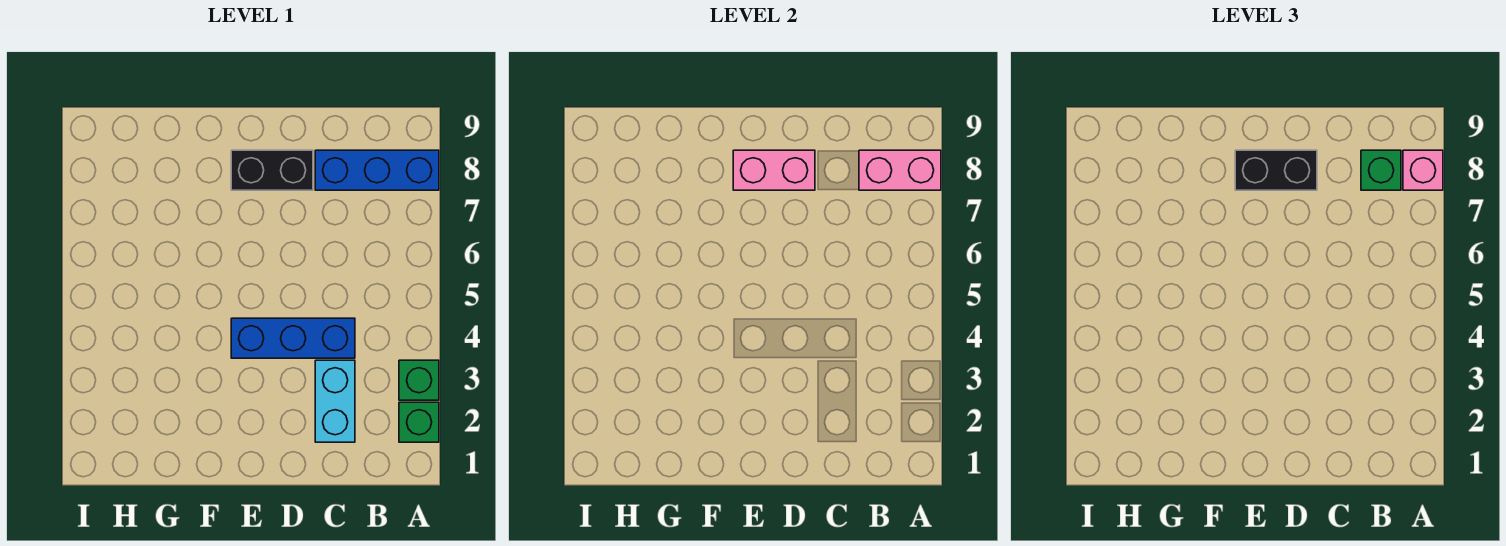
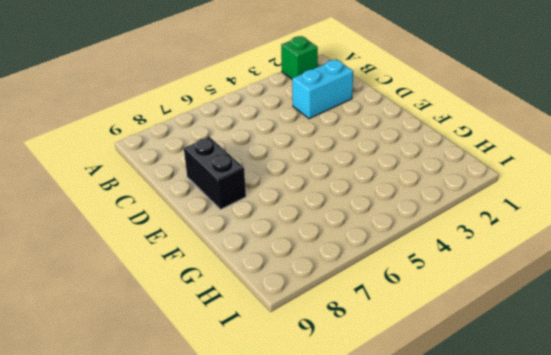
none -> green brick A3 level 1
none -> blue brick A8:C8 level 1

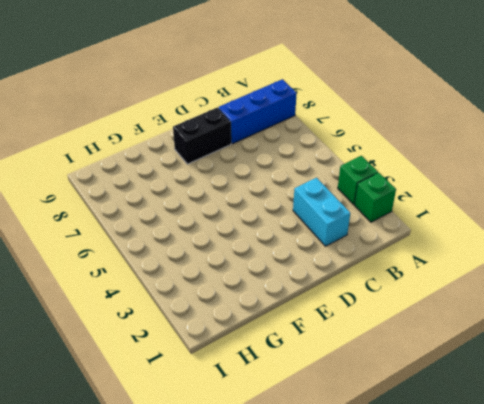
none -> blue brick C4:E4 level 1
none -> pink brick A8:B8 level 2

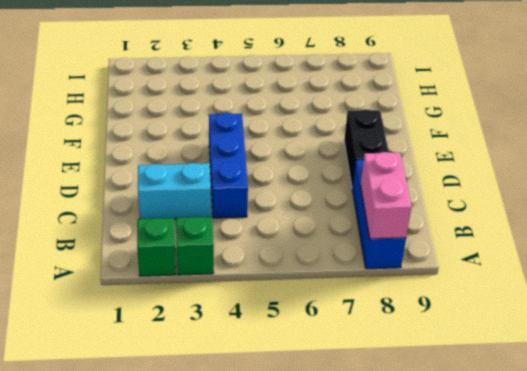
none -> pink brick D8:E8 level 2
none -> pink brick A8 level 3

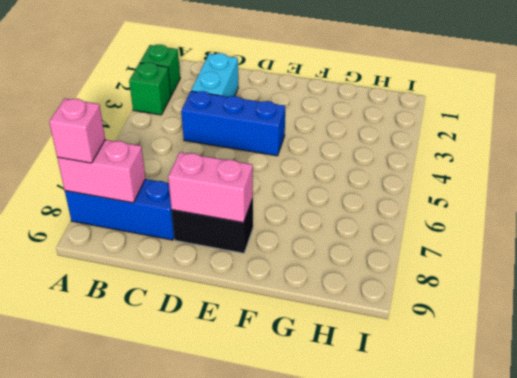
none -> green brick B8 level 3
none -> black brick D8:E8 level 3

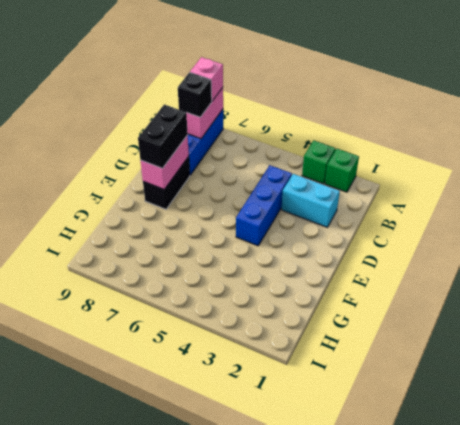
black brick B8 level 3 -> green brick B8 level 3

